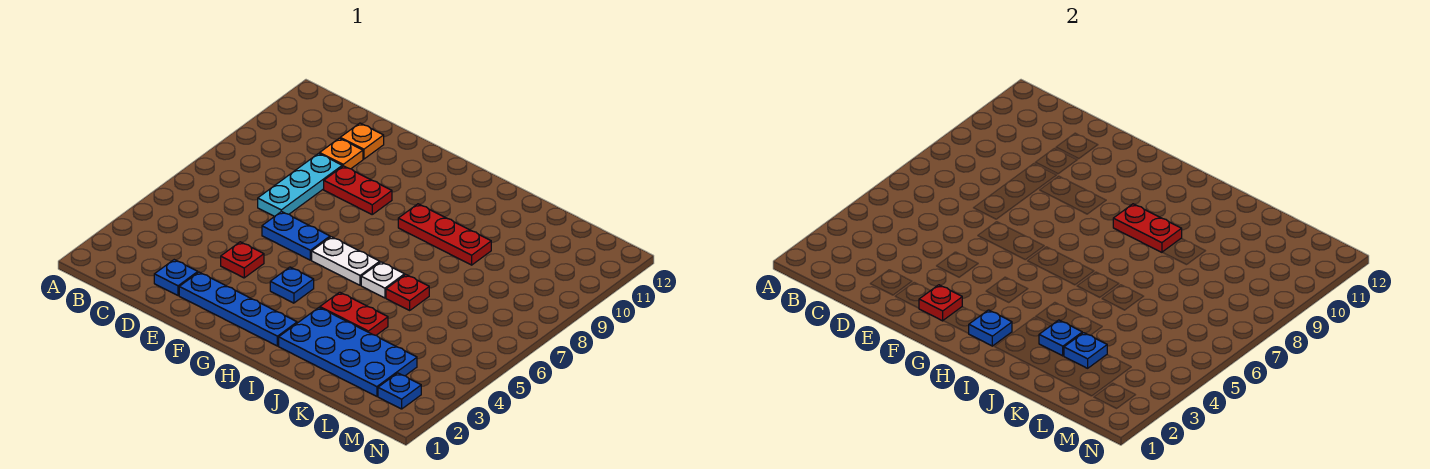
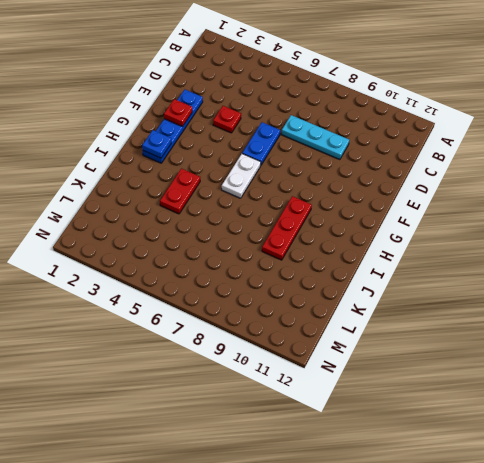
none -> blue plate D2 level 1
none -> orange plate D10 level 1
none -> orange plate D11 level 1

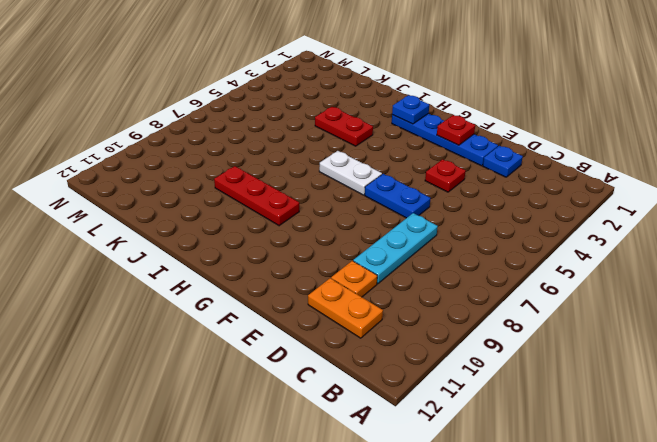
orange plate C11:D11 level 1 -> orange plate D11 level 1
none -> red plate E9:F9 level 1
none -> blue plate G4 level 1
none -> blue plate I2:L3 level 1

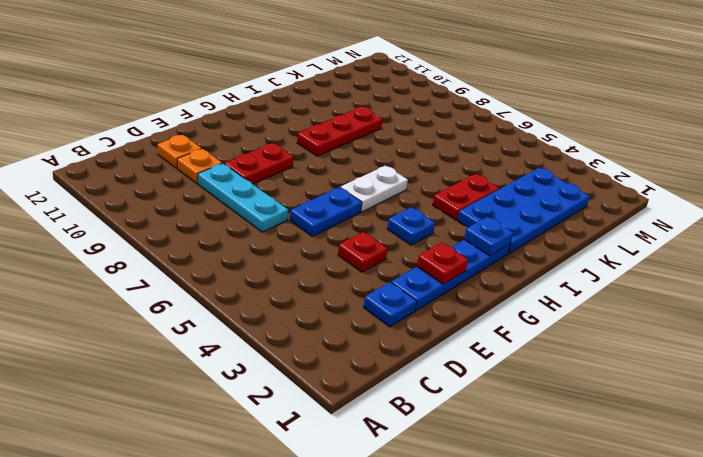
none -> white plate I6 level 1
none -> red plate J6 level 1
none -> blue plate M2 level 1

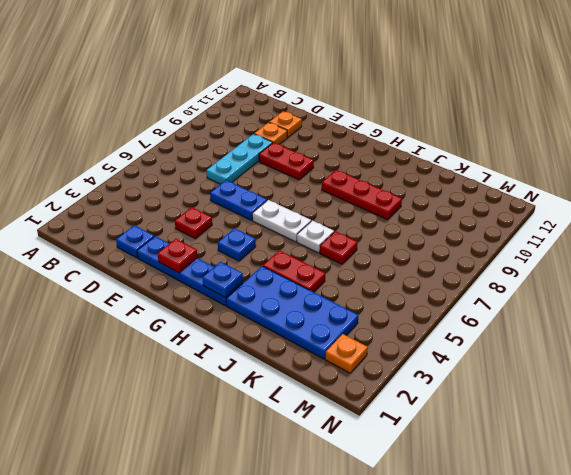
orange plate M2 level 1 -> blue plate M2 level 1
none -> red plate H9:I9 level 2
none -> blue plate J3 level 2
none -> blue plate K3 level 2

